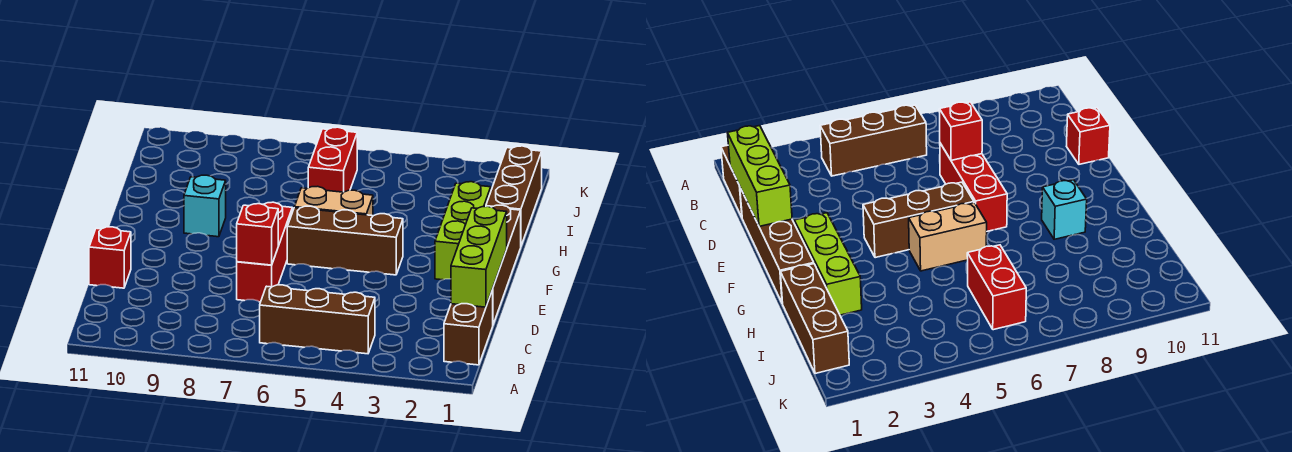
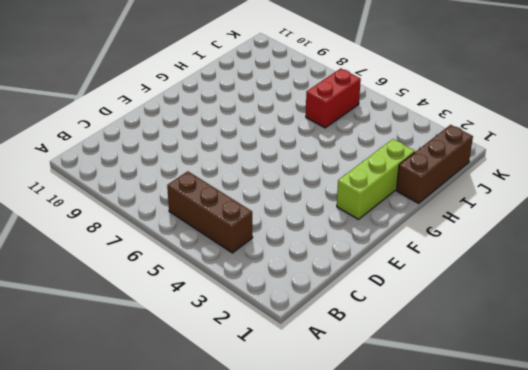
none -> brown brick B1:C1 level 1
none -> brown brick D1:G1 level 1
none -> red brick D7:F7 level 1

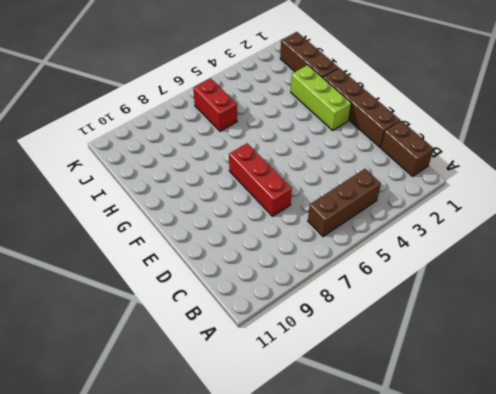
none -> red brick D11 level 1
none -> brown brick F4:F6 level 1
none -> tan brick G5:G6 level 1

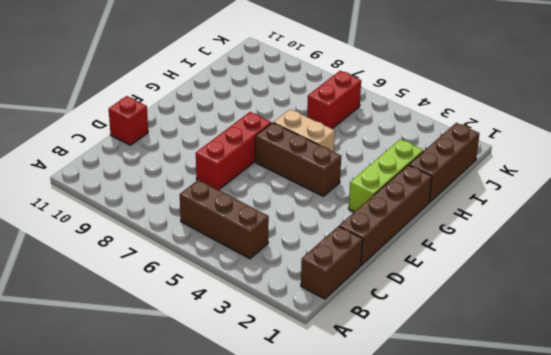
none -> cyan brick G9 level 1
none -> lime brick C1:E1 level 2
none -> red brick D7 level 2

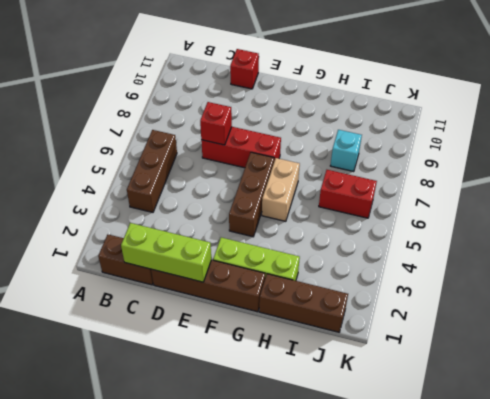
cyan brick I8 level 1 -> cyan brick G9 level 1

